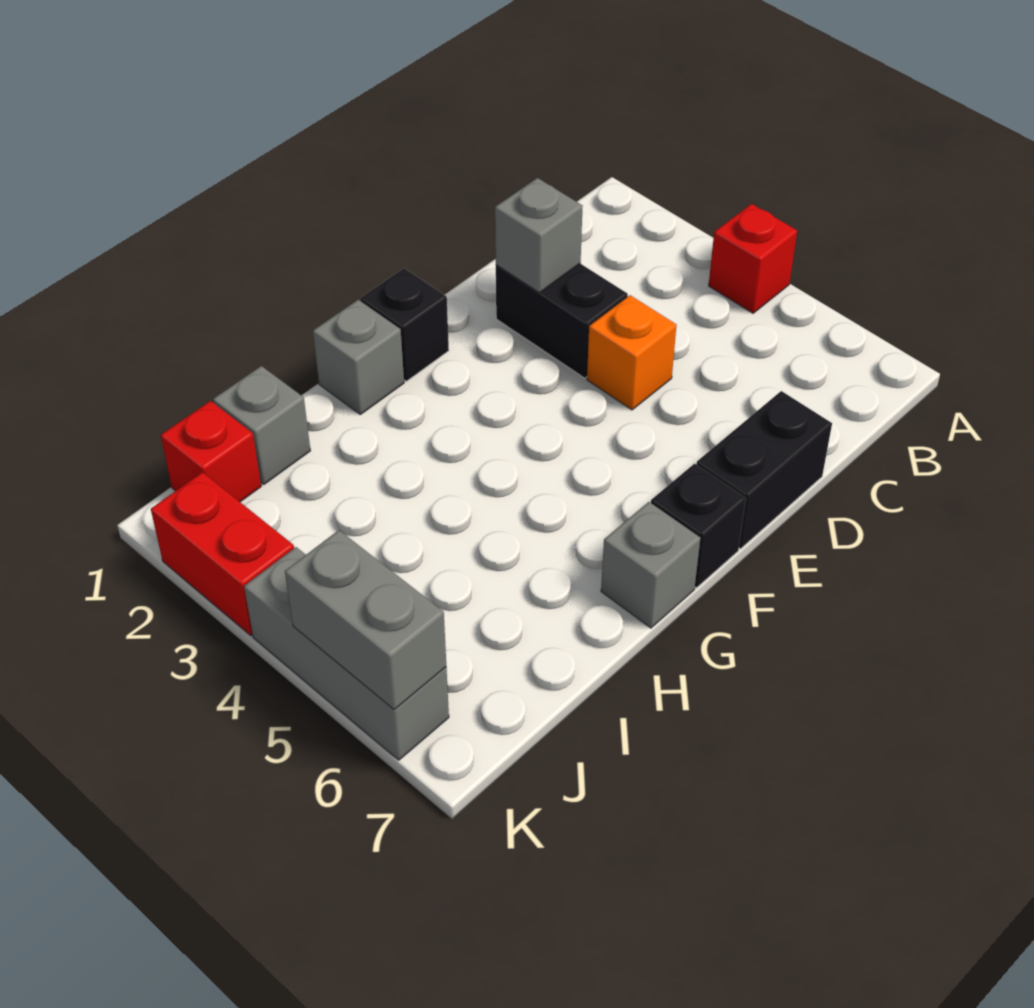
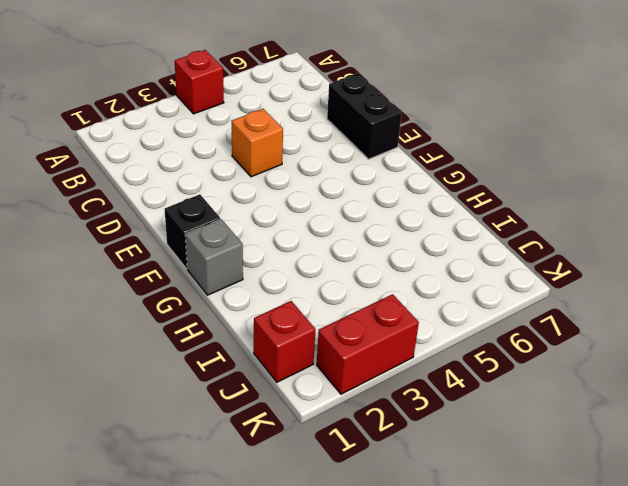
none -> black brick D2:D3 level 1
none -> black brick F7 level 1
none -> grey brick G7 level 1

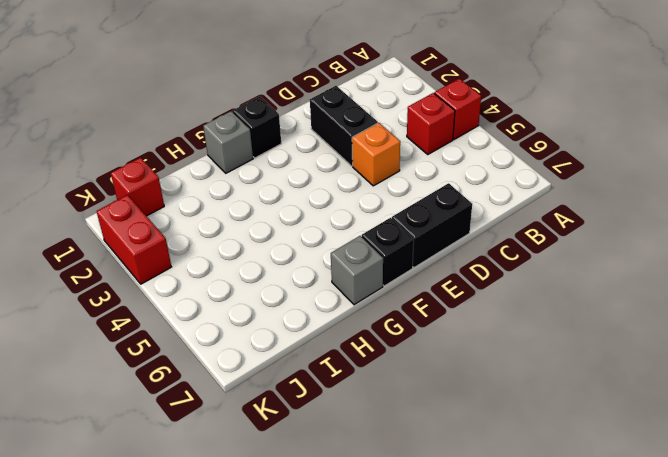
red brick B4 level 1 -> none
none -> grey brick I1 level 1
none -> grey brick K4:K6 level 1
none -> grey brick D2 level 2

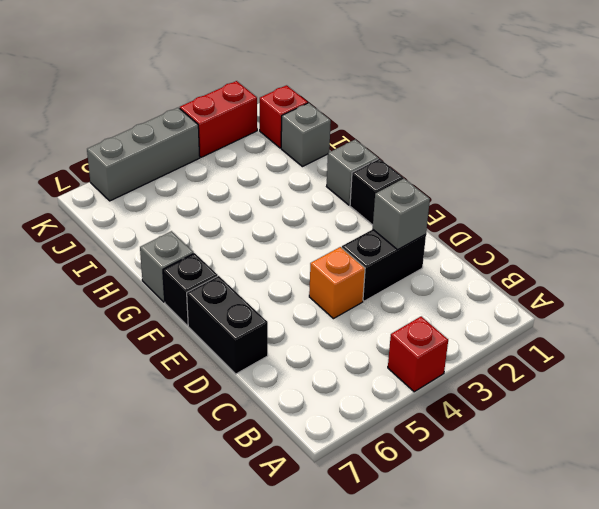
none -> grey brick K5:K6 level 2

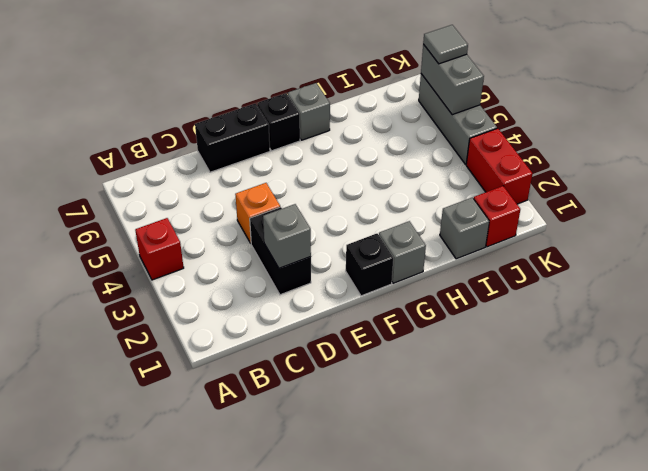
grey tile K6 level 3 -> none

